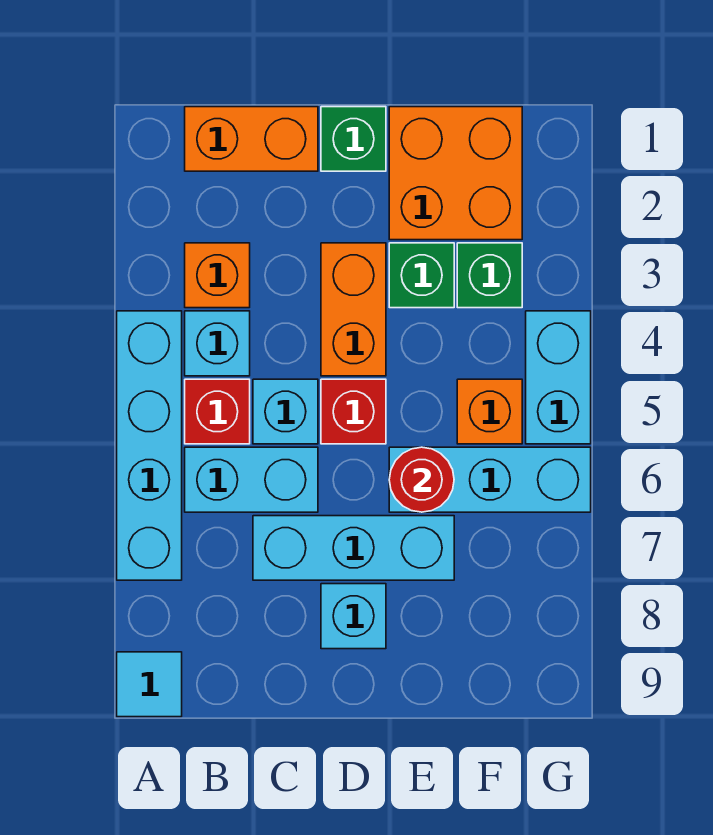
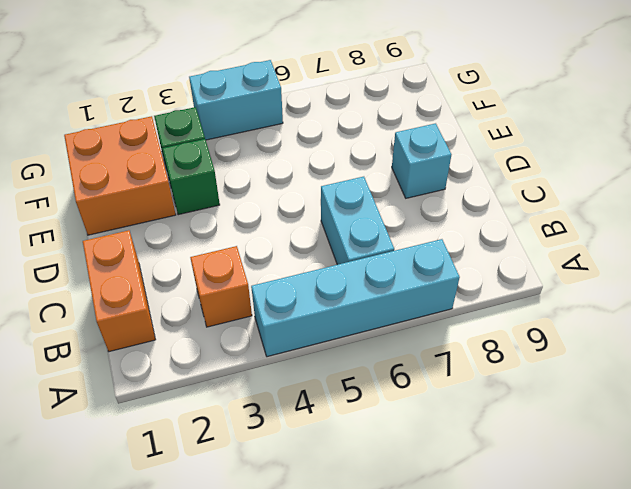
none -> cyan tile A9 level 1
none -> cyan brick B4 level 1
none -> red brick B5 level 1

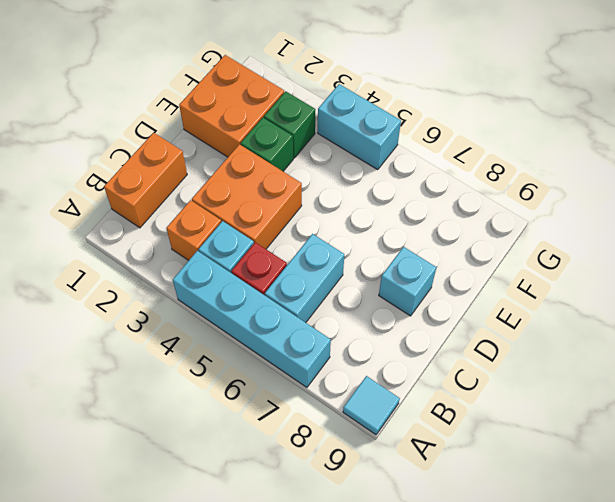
orange brick C3:D4 level 1 -> orange brick D3:D4 level 1
none -> cyan brick C5 level 1
none -> cyan brick C7:E7 level 1
none -> green brick D1 level 1

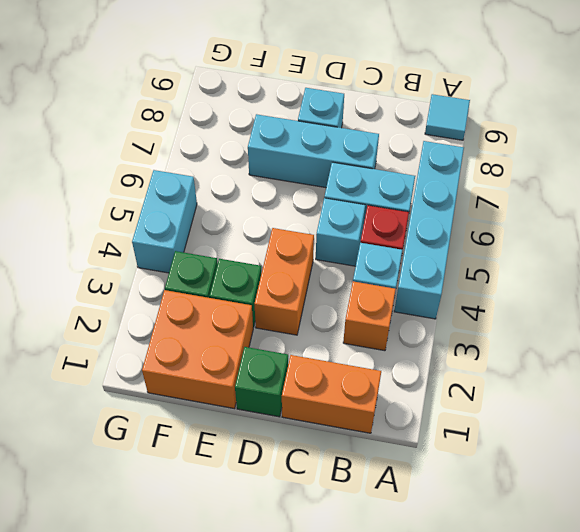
none -> red brick D5 level 1
none -> cyan brick E6:G6 level 1
none -> orange brick F5 level 1

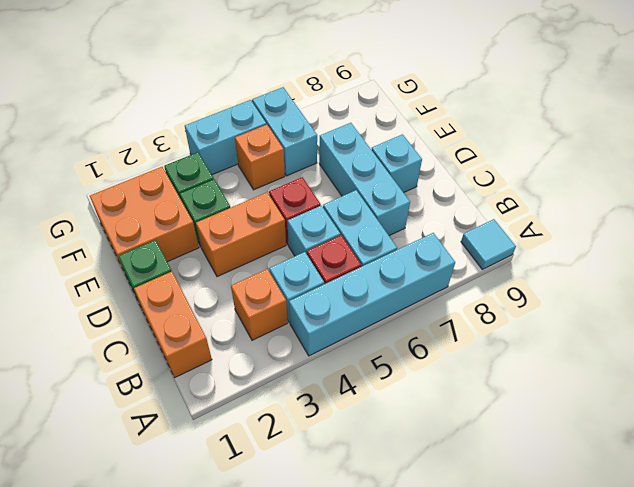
cyan brick F6:G6 level 1 -> cyan brick E6:G6 level 1
none -> red round brick E6 level 2

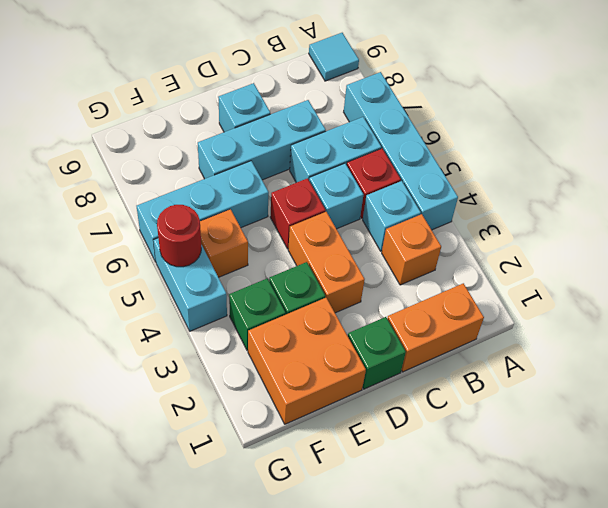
red round brick G5 level 2 -> red round brick E6 level 2

